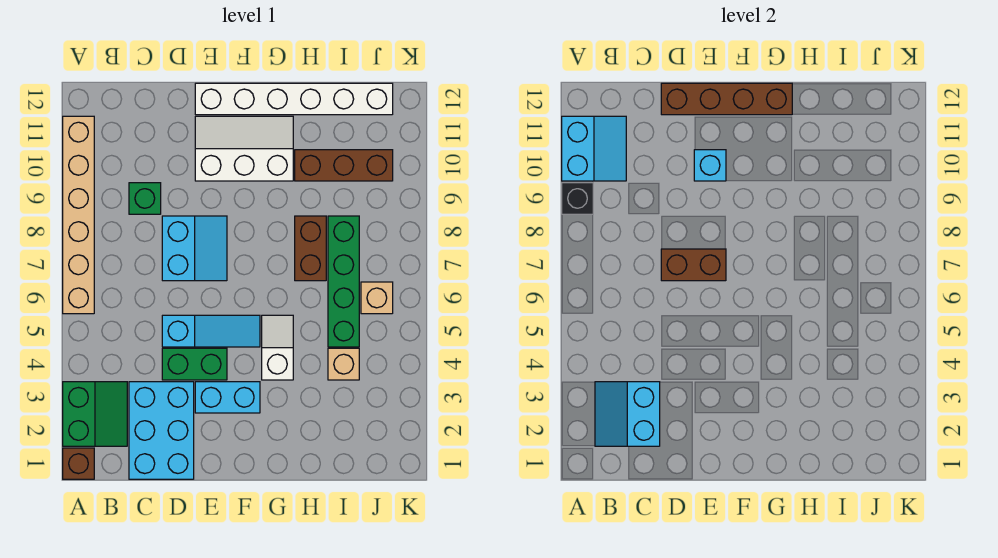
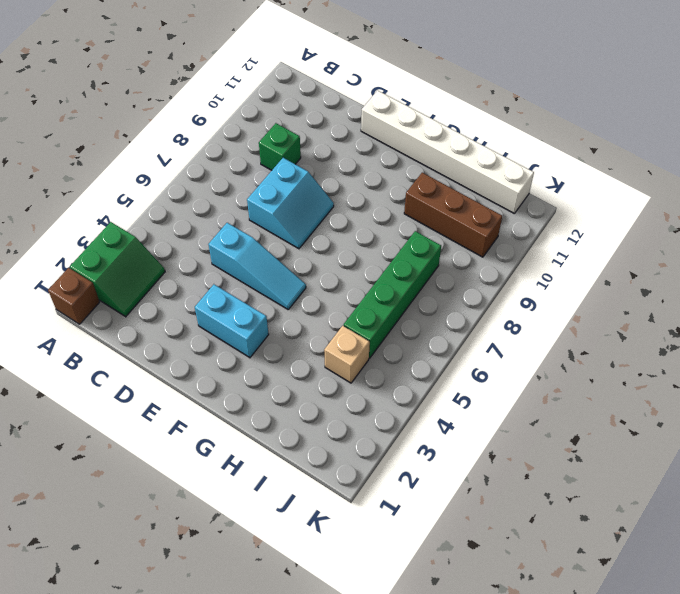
none -> tan brick A6:A11 level 1
none -> cyan brick C1:D3 level 1
none -> green brick D4:E4 level 1

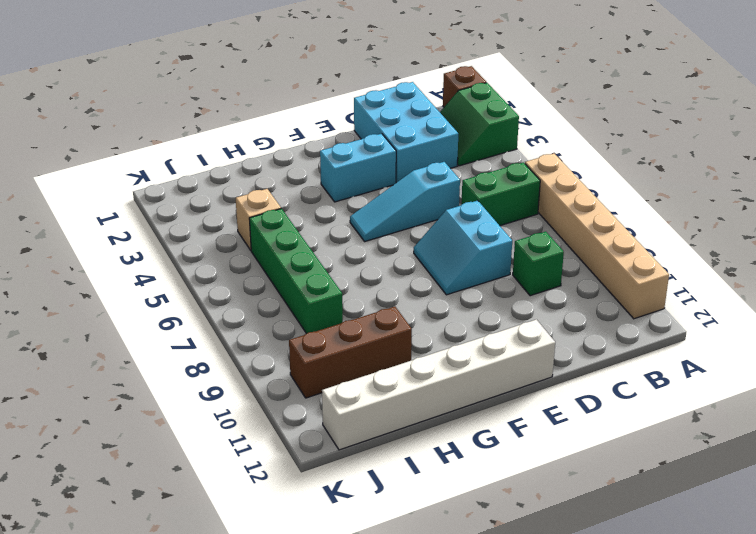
green brick B6:C6 level 1 -> green brick D4:E4 level 1
none -> white slope E10:G11 level 1 top 10
none -> white slope G4:G5 level 1 top 4
none -> brown brick H7:H8 level 1

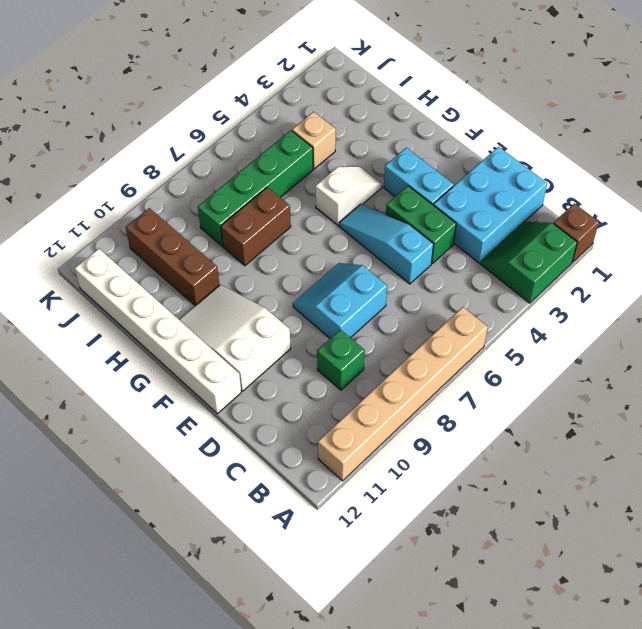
white slope E10:G11 level 1 top E -> white slope E10:G11 level 1 top 10
white slope G4:G5 level 1 top 5 -> white slope G4:G5 level 1 top 4
none -> tan brick J6 level 1
none -> black brick A9 level 2
none -> cyan slope A10:B11 level 2 top A

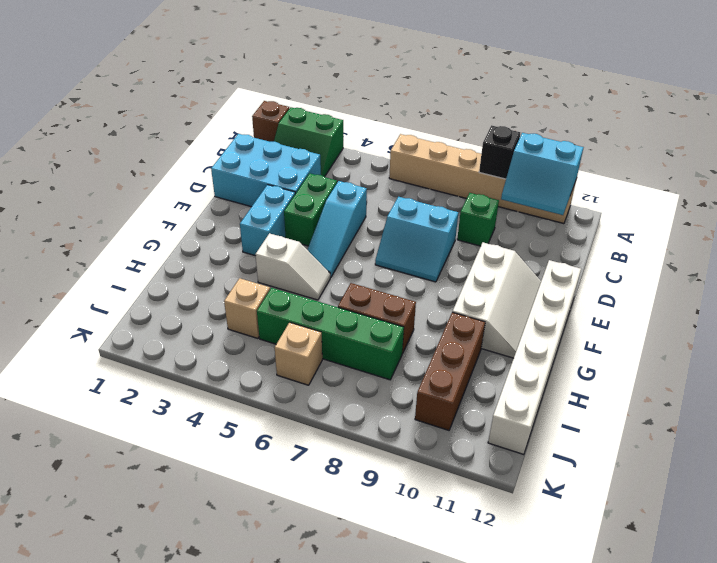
none -> cyan slope B2:C3 level 2 top C
none -> brown brick D7:E7 level 2
none -> brown brick D12:G12 level 2

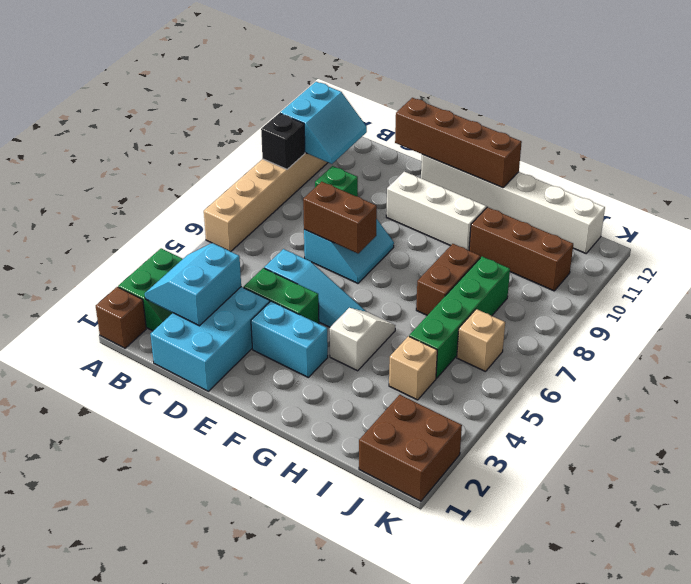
brown brick J1:K2 level 1 -> none
none -> cyan brick E10 level 2

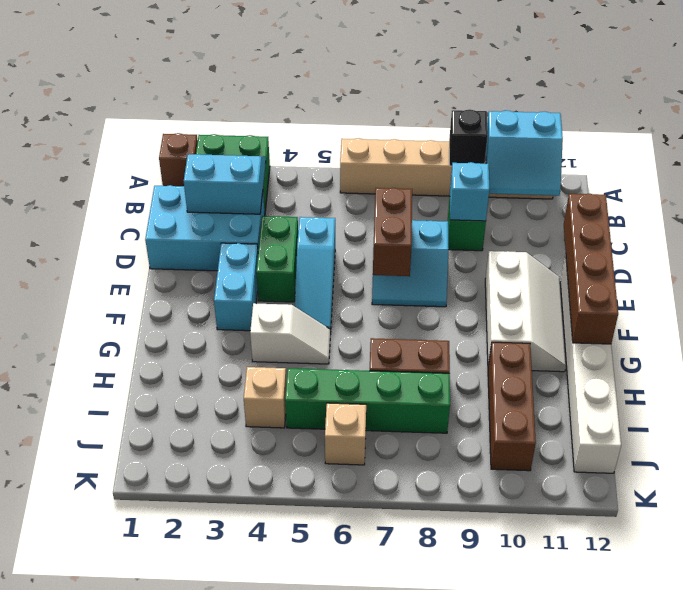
cyan brick C9 level 2 -> cyan brick E10 level 2

